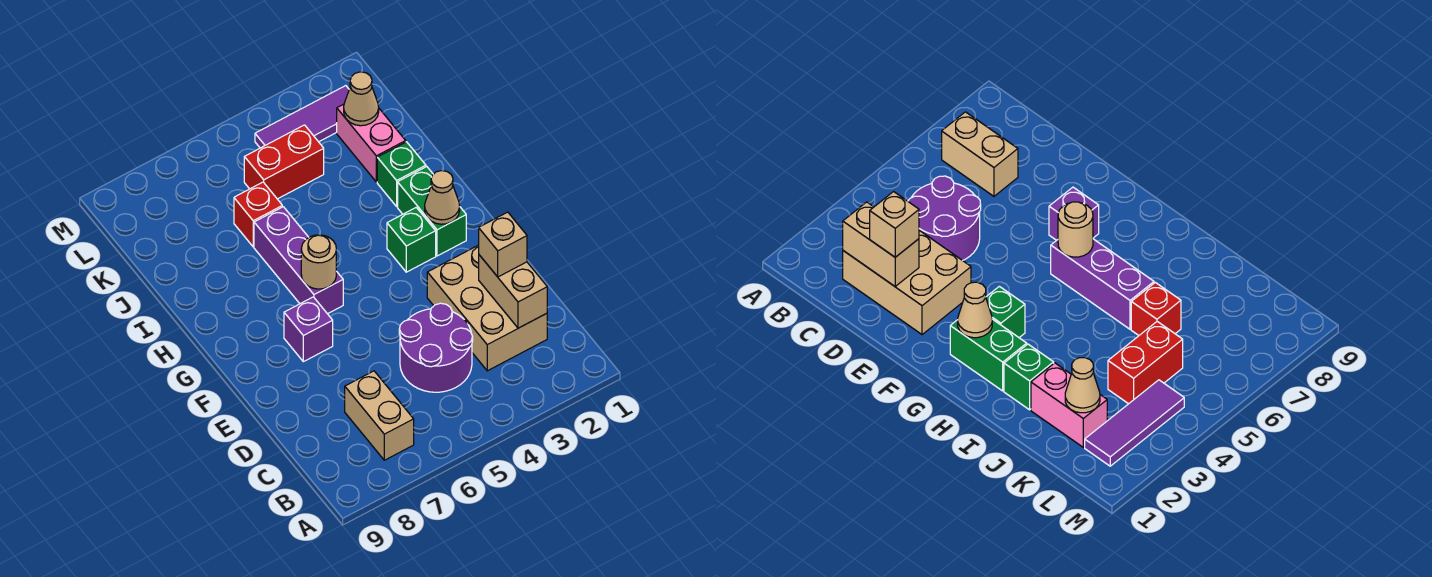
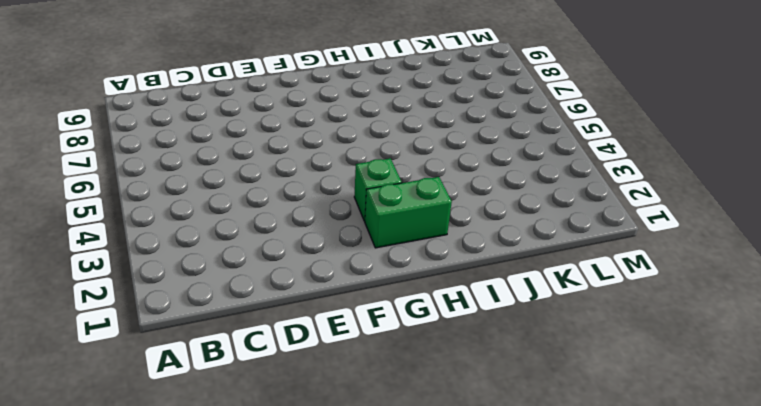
none -> tan brick B7:C7 level 1
none -> tan brick C2:E3 level 1
none -> purple round brick C4:D5 level 1

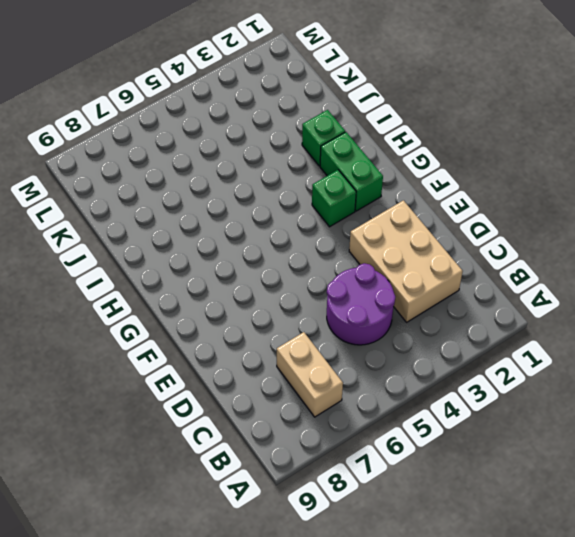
none -> purple brick F7 level 1
none -> purple brick G6:I6 level 1
none -> pink brick J2:K2 level 1

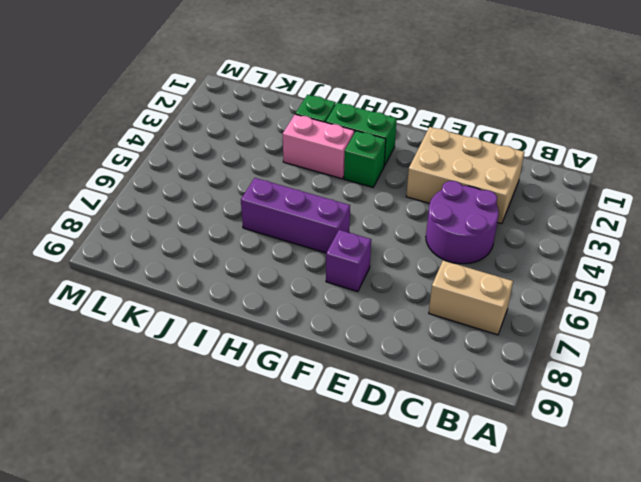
pink brick H3:I3 level 1 -> pink brick J2:K2 level 1
none -> red brick J6 level 1
none -> red brick K4:K5 level 1
none -> purple tile L2:L4 level 1

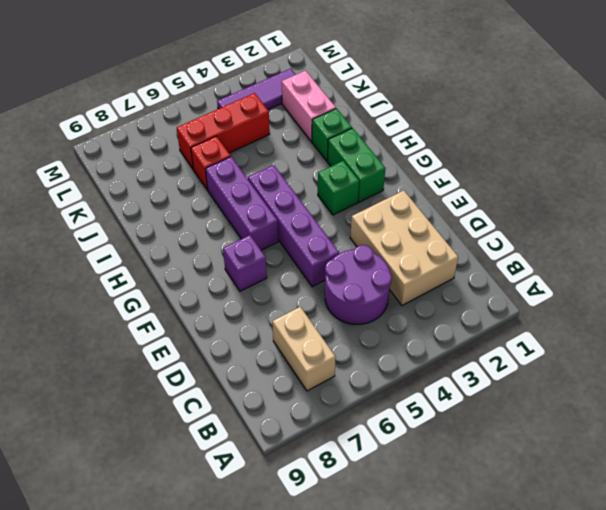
purple brick E5:H5 level 1 -> none
red brick K4:K6 level 1 -> red brick K4:K5 level 1
none -> tan brick C2:D2 level 2
none -> tan cone G2 level 2
none -> tan round brick G6 level 2

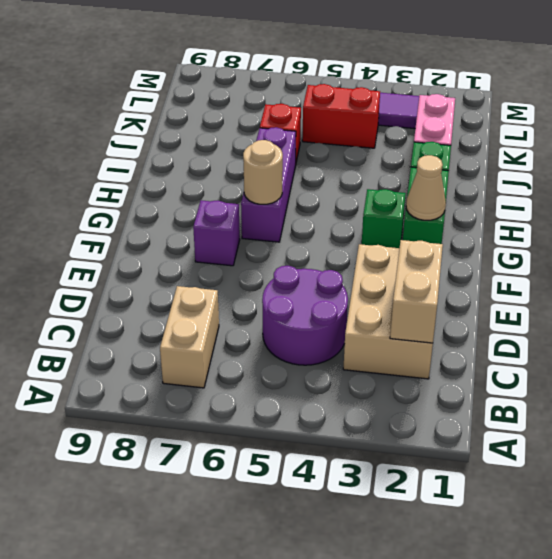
none -> tan cone K2 level 2
none -> tan brick D2 level 3

